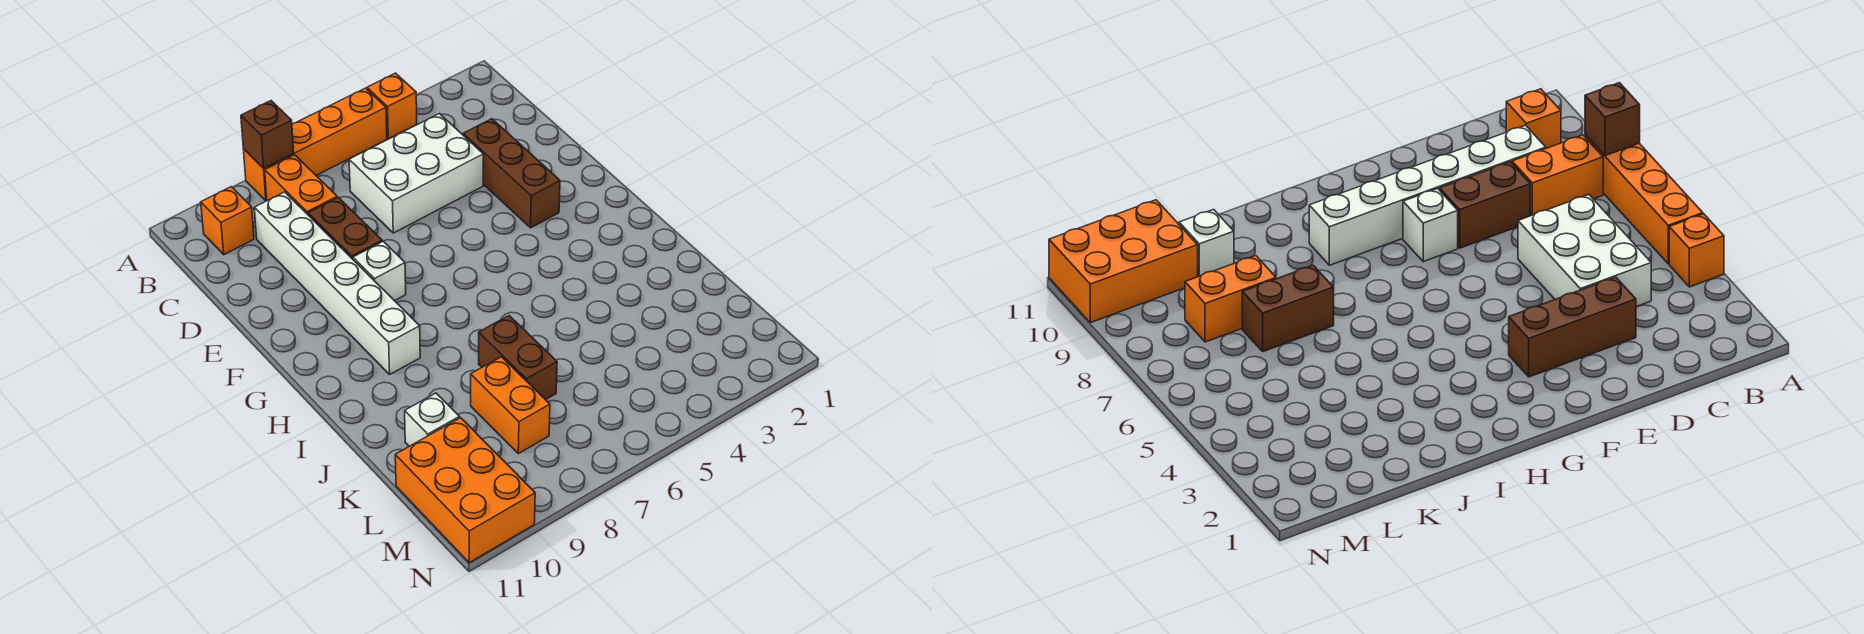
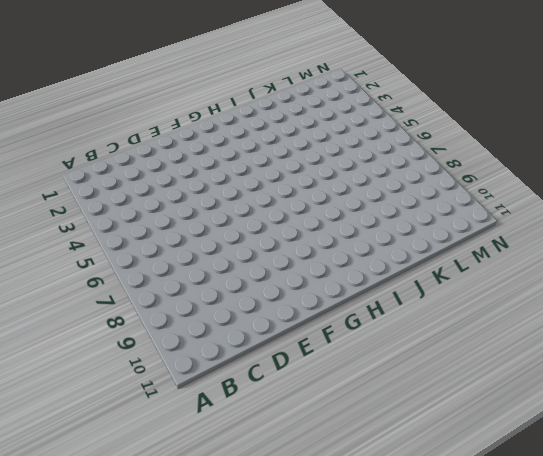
none -> orange brick A4 level 1
none -> orange brick A5:A8 level 1
none -> orange brick B8:C8 level 1

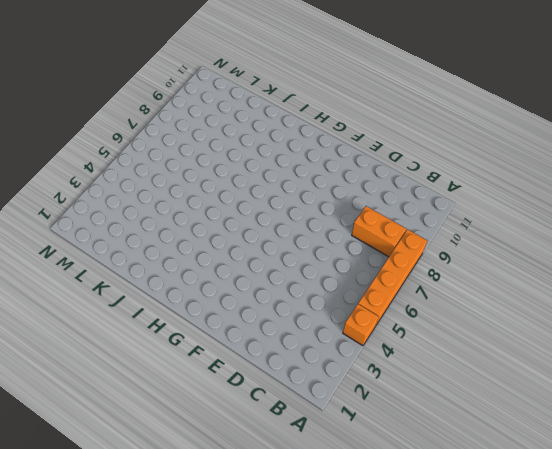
none -> orange brick B10 level 1
none -> white brick C4:D6 level 1
none -> white brick C9:H9 level 1

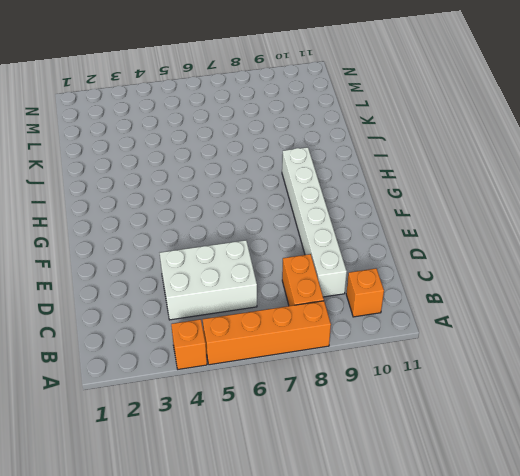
none -> brown brick D3:F3 level 1
none -> brown brick D8:E8 level 1
none -> white brick F8 level 1

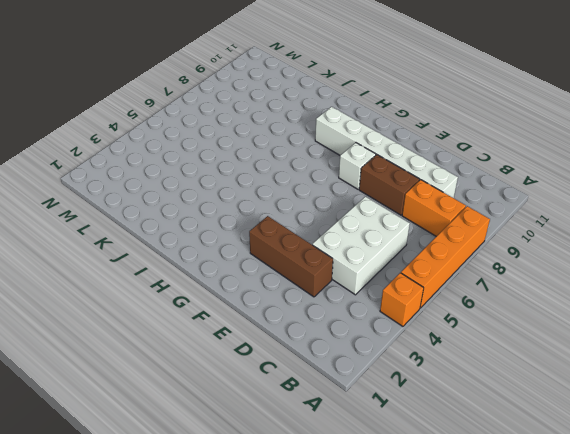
none -> orange brick B10 level 1
none -> brown brick J7:K7 level 1
none -> orange brick K8:L8 level 1

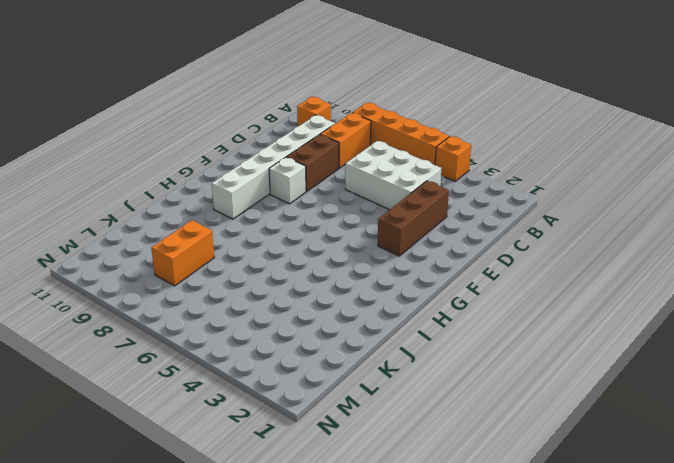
none -> brown brick J7:K7 level 1
none -> white brick K10 level 1
none -> orange brick L10:N11 level 1

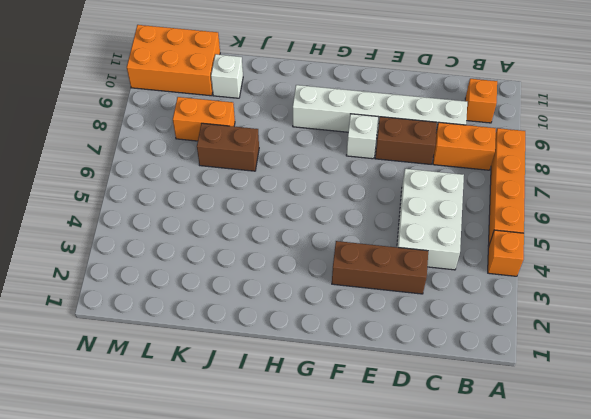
none -> brown brick A8 level 2

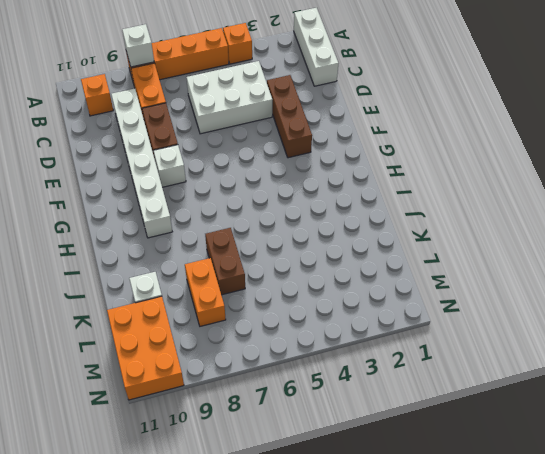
white brick A1:C1 level 1 -> none
white brick A8 level 2 -> brown brick A8 level 2

